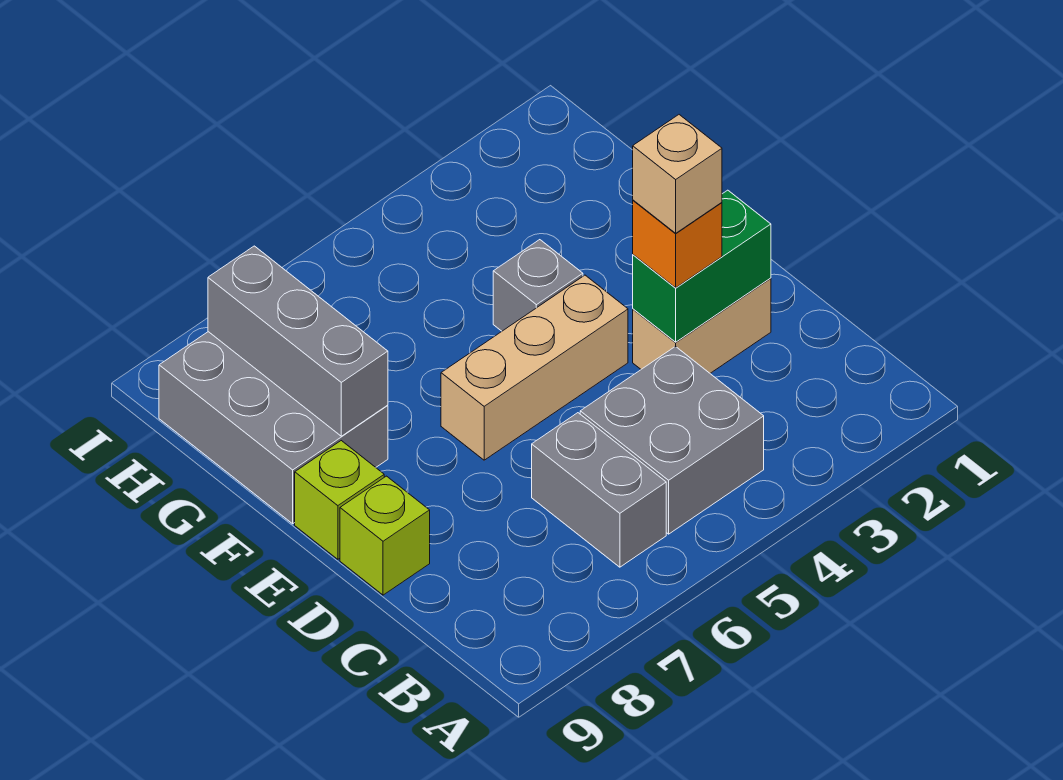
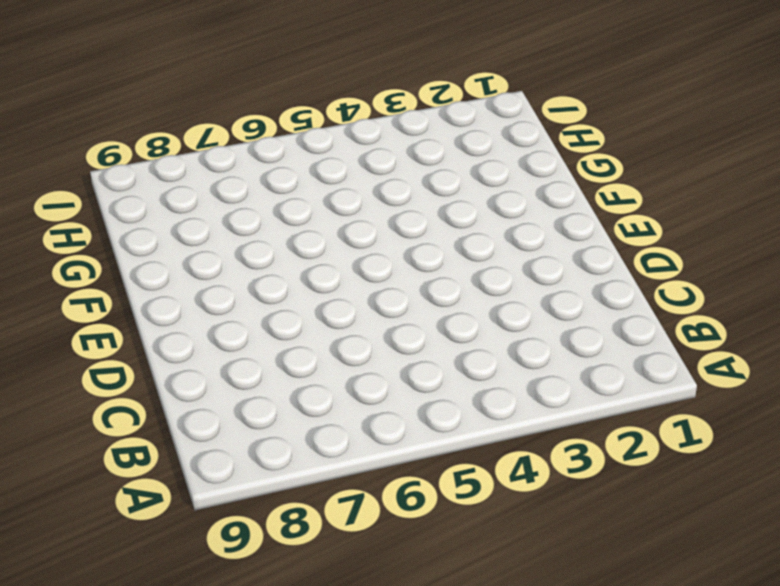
none -> grey brick B4:C5 level 1
none -> grey brick B6:C6 level 1
none -> tan brick D2:D3 level 1

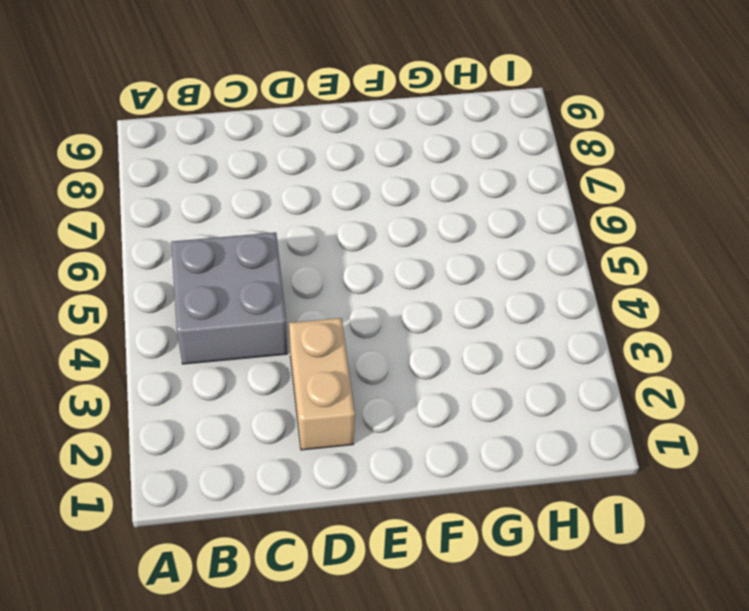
none -> grey brick B6:C6 level 1
none -> lime brick D9 level 1
none -> tan brick E4:E6 level 1

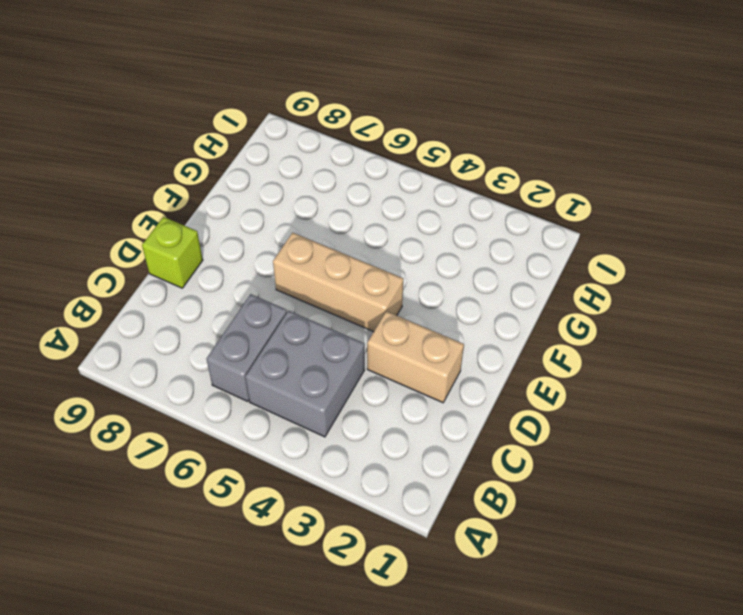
none -> lime brick E9 level 1
none -> grey brick F4 level 1
none -> grey brick F8:H9 level 1

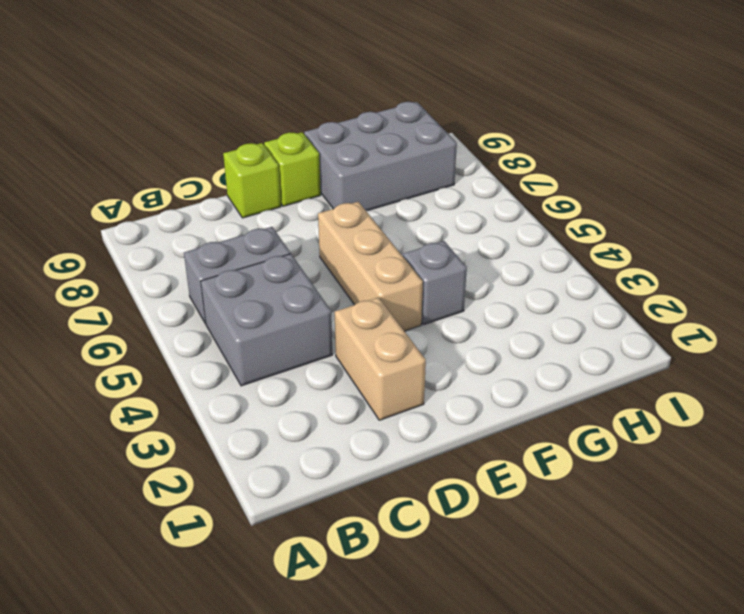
none -> green brick D2:D3 level 2
none -> grey brick F8:H8 level 2
none -> orange brick D3 level 3

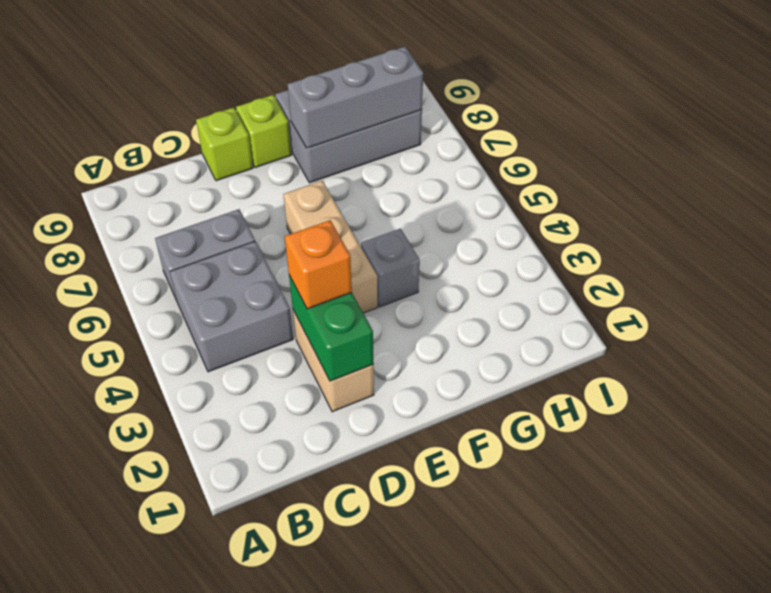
none -> tan brick D3 level 4

